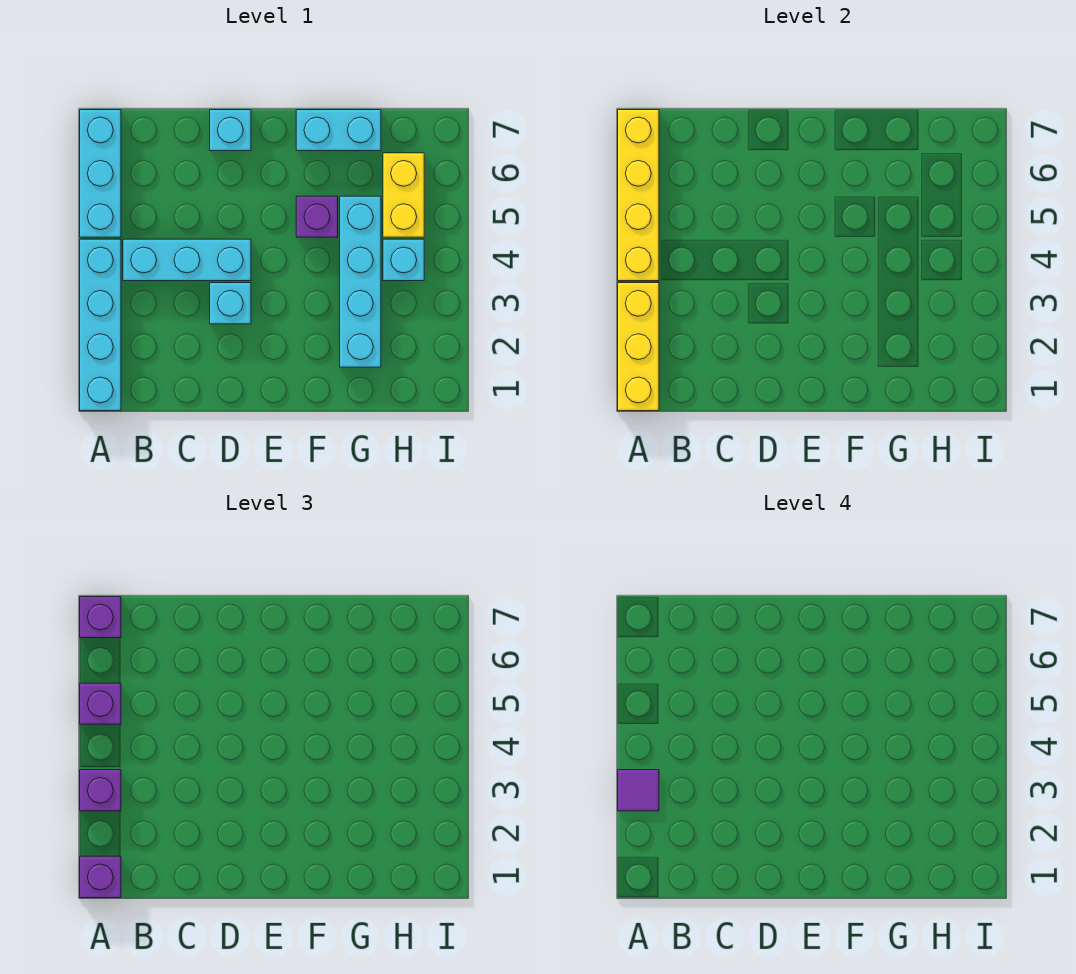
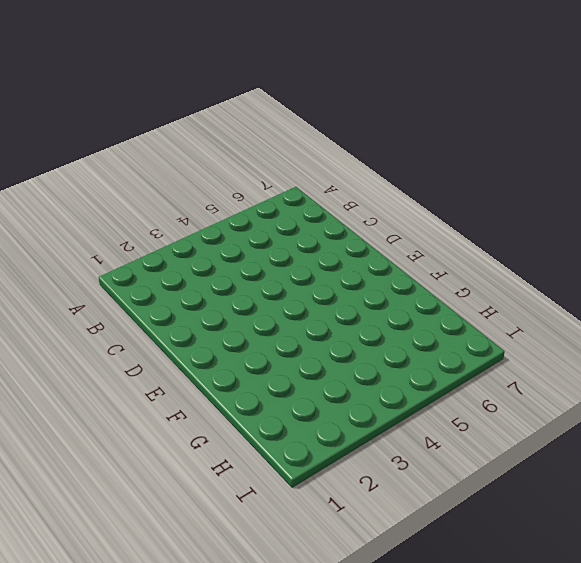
none -> cyan brick A1:A4 level 1
none -> cyan brick A5:A7 level 1
none -> cyan brick B4:D4 level 1

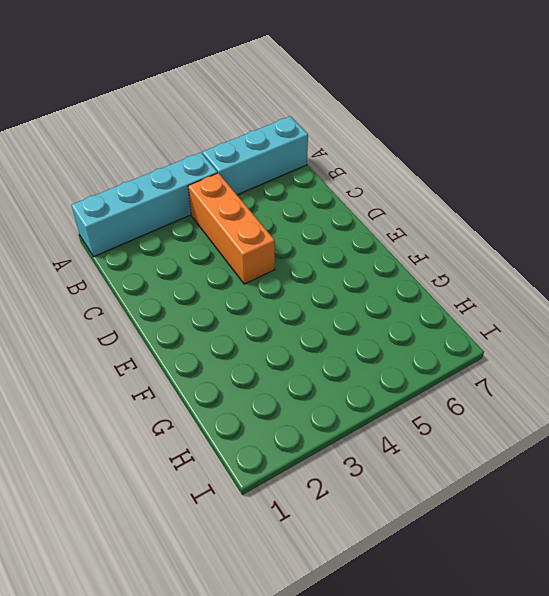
orange brick B4:D4 level 1 -> cyan brick B4:D4 level 1
none -> cyan brick D3 level 1
none -> cyan brick D7 level 1
none -> purple brick F5 level 1

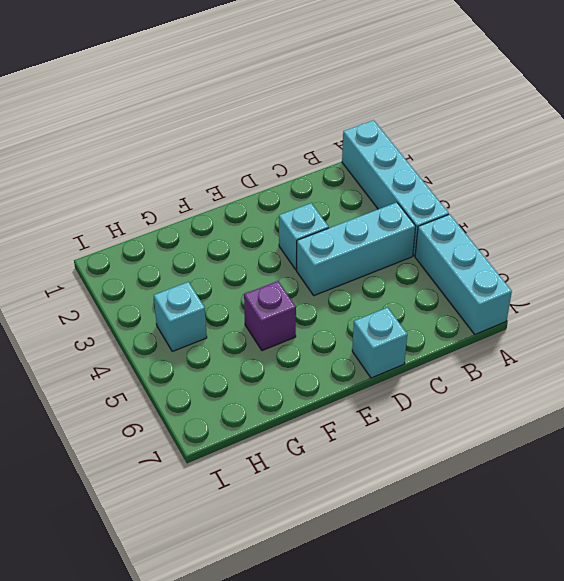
none -> cyan brick F7:G7 level 1
none -> cyan brick G2:G5 level 1
none -> yellow brick H5:H6 level 1

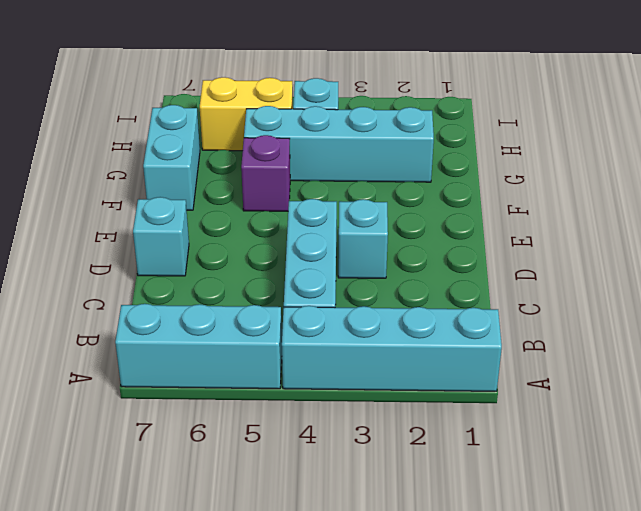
none -> yellow brick A1:A3 level 2
none -> yellow brick A4:A7 level 2
none -> purple brick A1 level 3

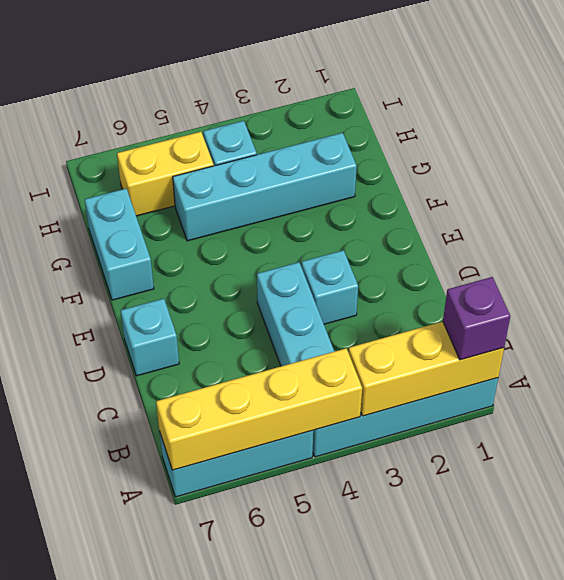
none -> purple brick F5 level 1
none -> purple brick A3 level 3
none -> purple brick A5 level 3

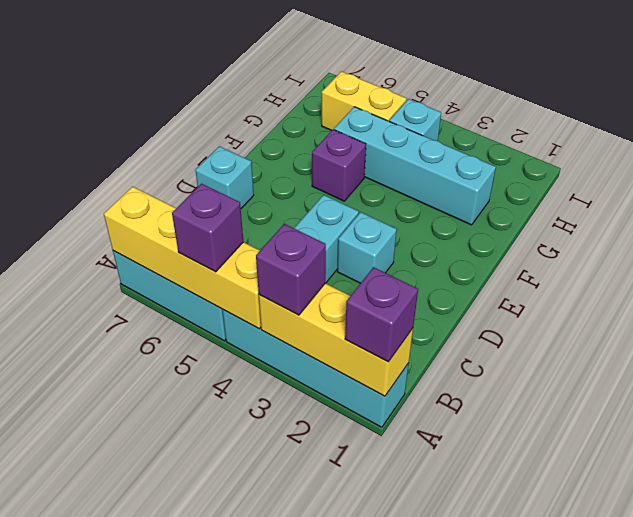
none -> cyan brick F7:G7 level 1
none -> purple brick A7 level 3
none -> purple tile A3 level 4

